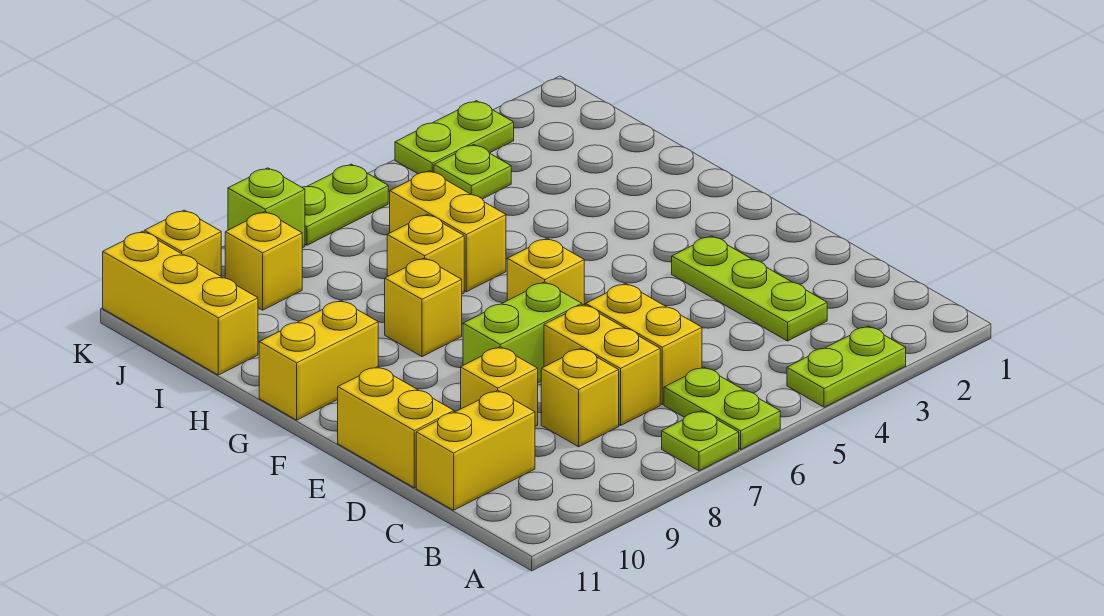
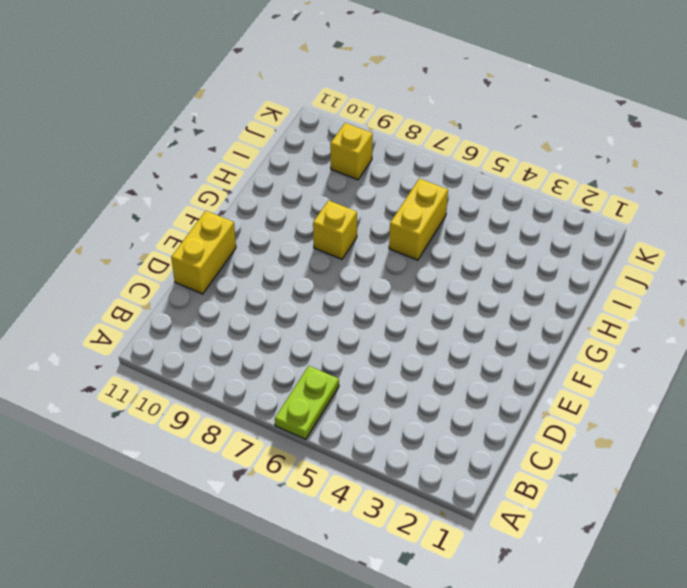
none -> lime plate A3:A4 level 1
none -> lime plate A7 level 1
none -> lime plate C3:E3 level 1

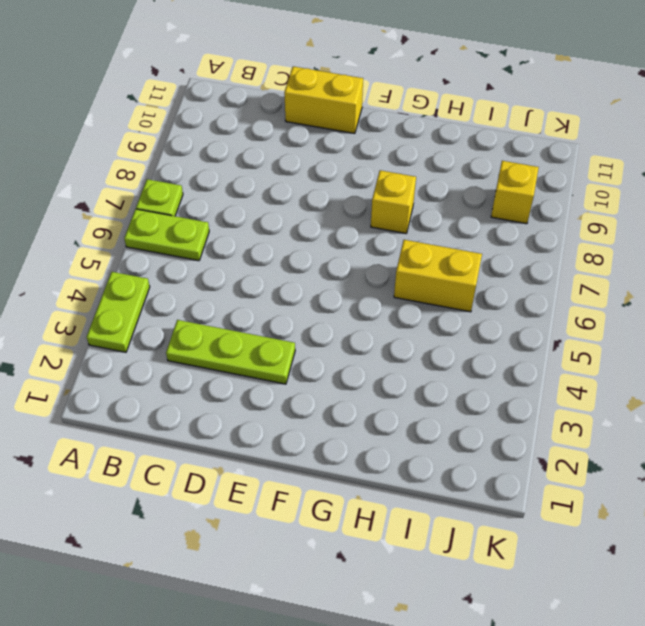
none -> yellow brick C6:D6 level 1
none -> yellow brick C7:D7 level 1
none -> yellow brick C8 level 1

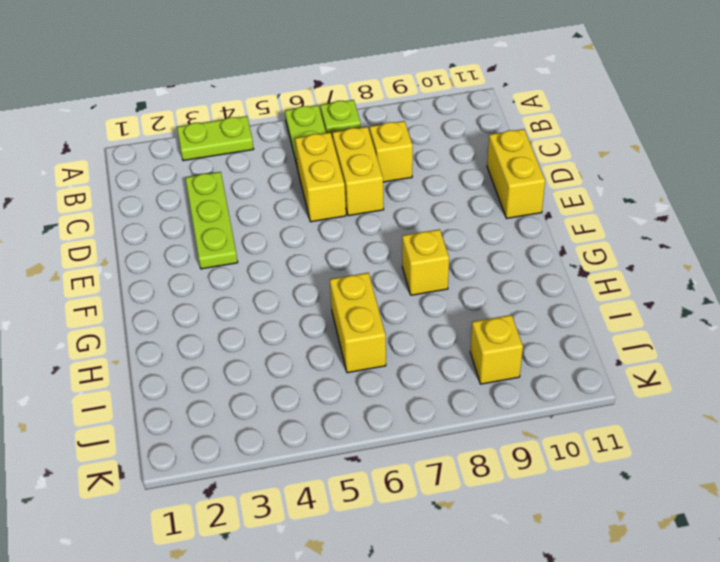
none -> yellow brick C10:C11 level 1
none -> yellow brick D9 level 1
none -> lime brick E7:E8 level 1

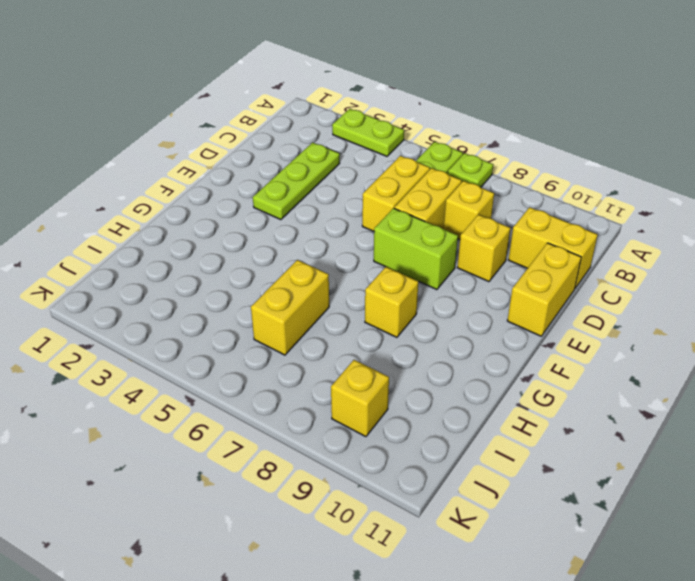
none -> yellow brick F6 level 1
none -> yellow brick G10:G11 level 1
none -> yellow brick H7 level 1

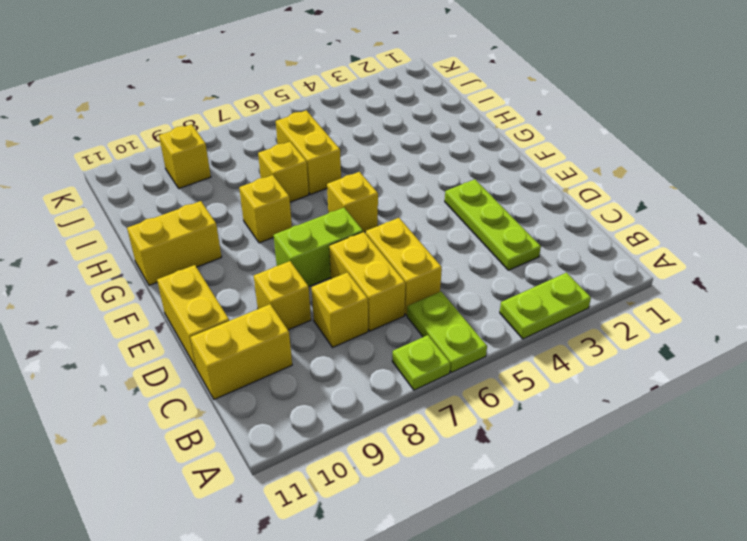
none -> yellow brick I11:K11 level 1
none -> lime plate J4 level 1
none -> lime plate K3:K4 level 1

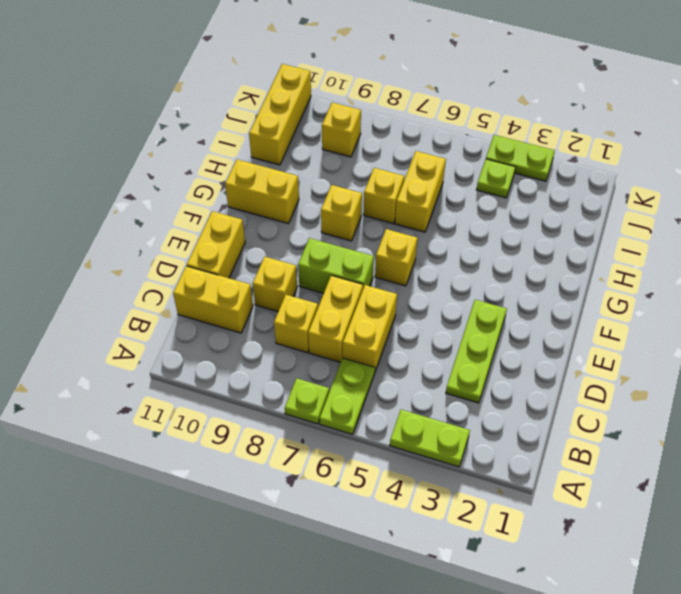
none -> lime plate K6:K7 level 1
none -> lime brick K8 level 1
none -> yellow brick K10 level 1

